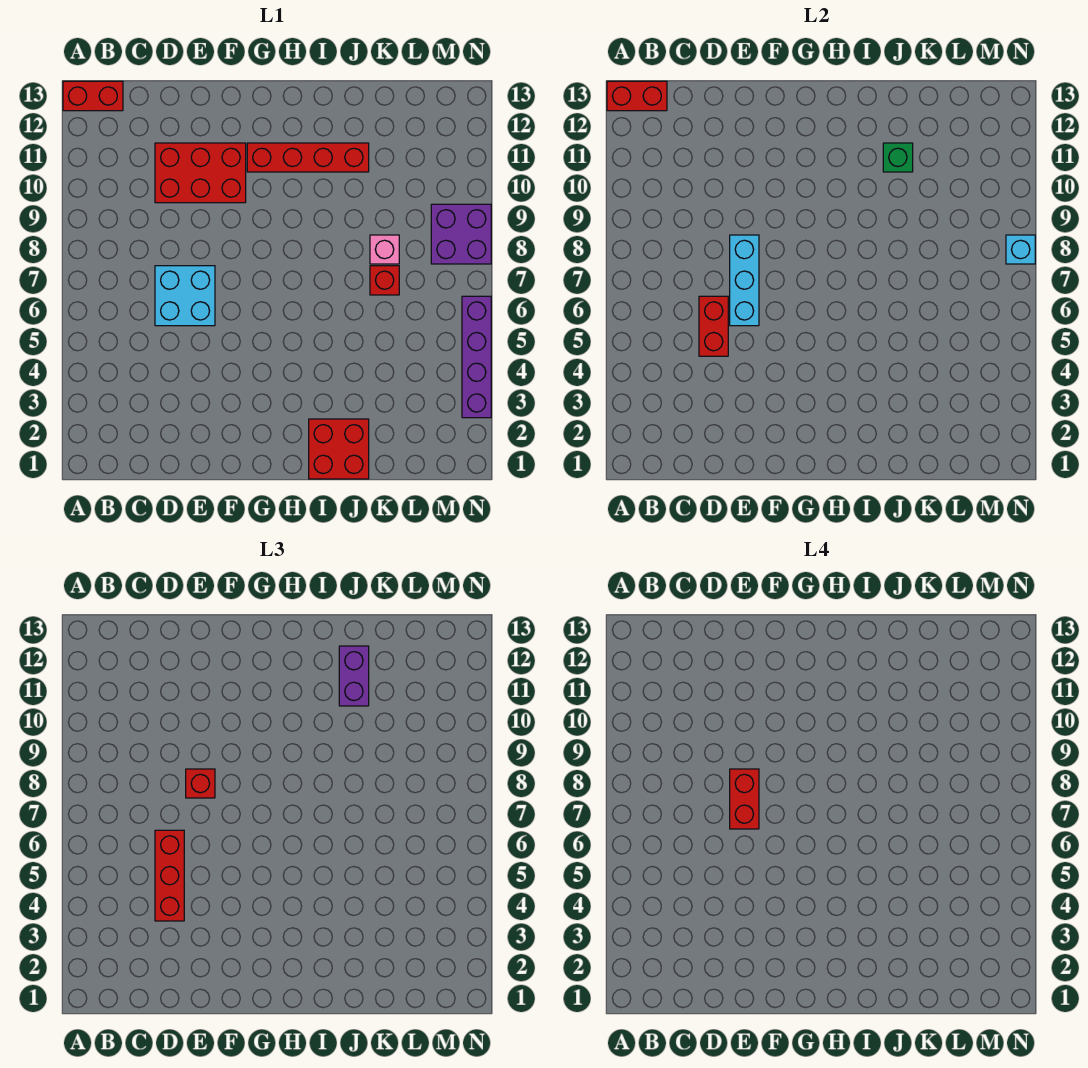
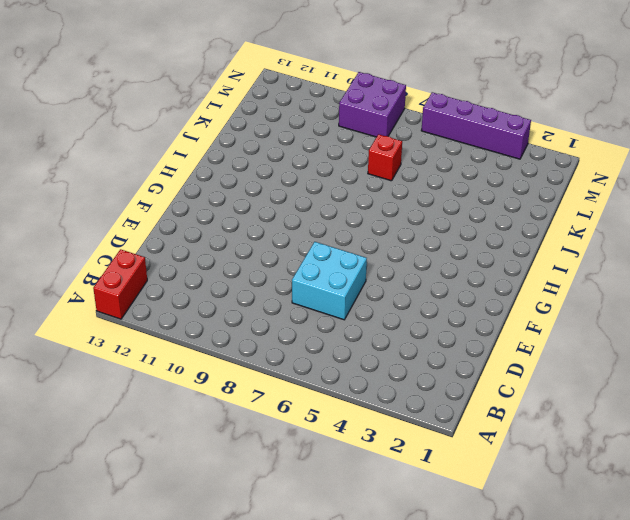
none -> red brick D10:F11 level 1
none -> red brick G11:J11 level 1
none -> red brick I1:J2 level 1

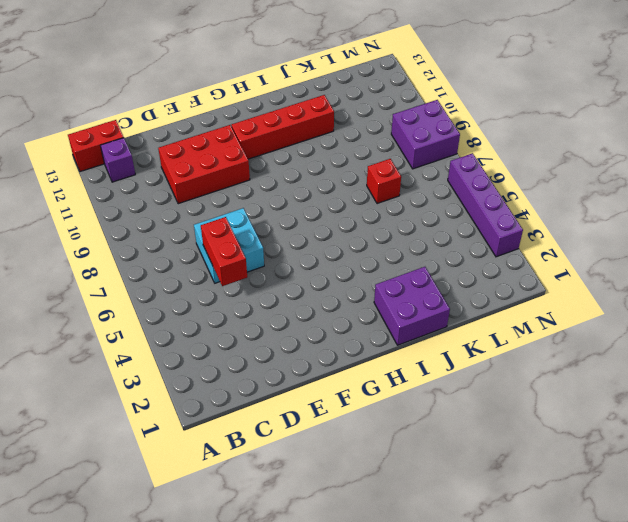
purple brick B12 level 1 -> none
purple brick I1:J2 level 1 -> red brick I1:J2 level 1
none -> pink brick K8 level 1
none -> red brick A13:B13 level 2
none -> cyan brick E6:E8 level 2

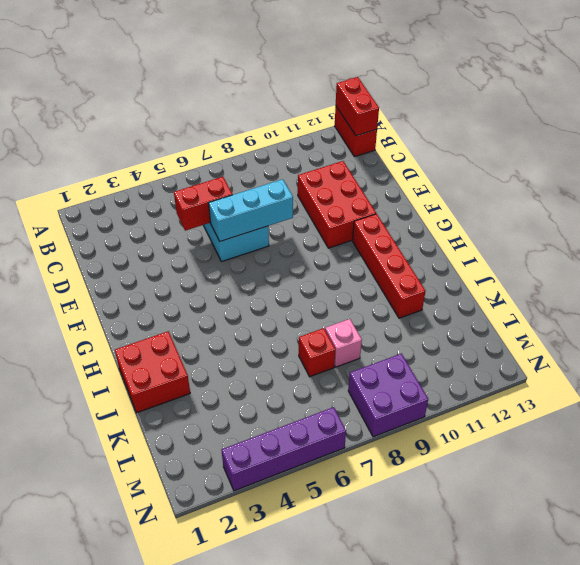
none -> green brick J11 level 2
none -> cyan brick N8 level 2
none -> red brick D4:D6 level 3

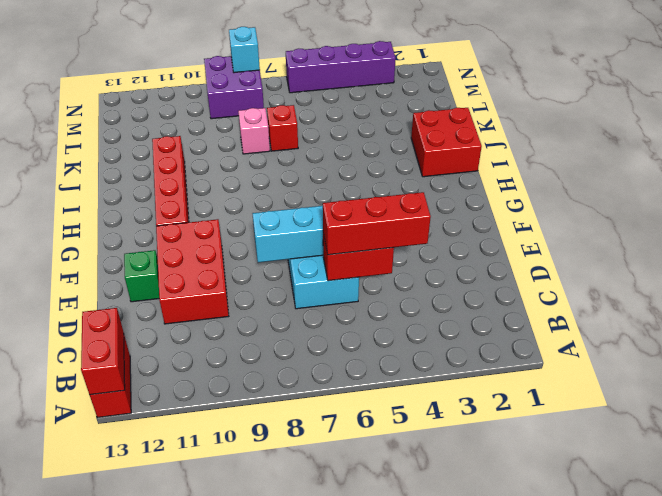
green brick E12 level 1 -> green brick J11 level 2
none -> red brick E8 level 3
none -> purple brick J11:J12 level 3
none -> red brick E7:E8 level 4

